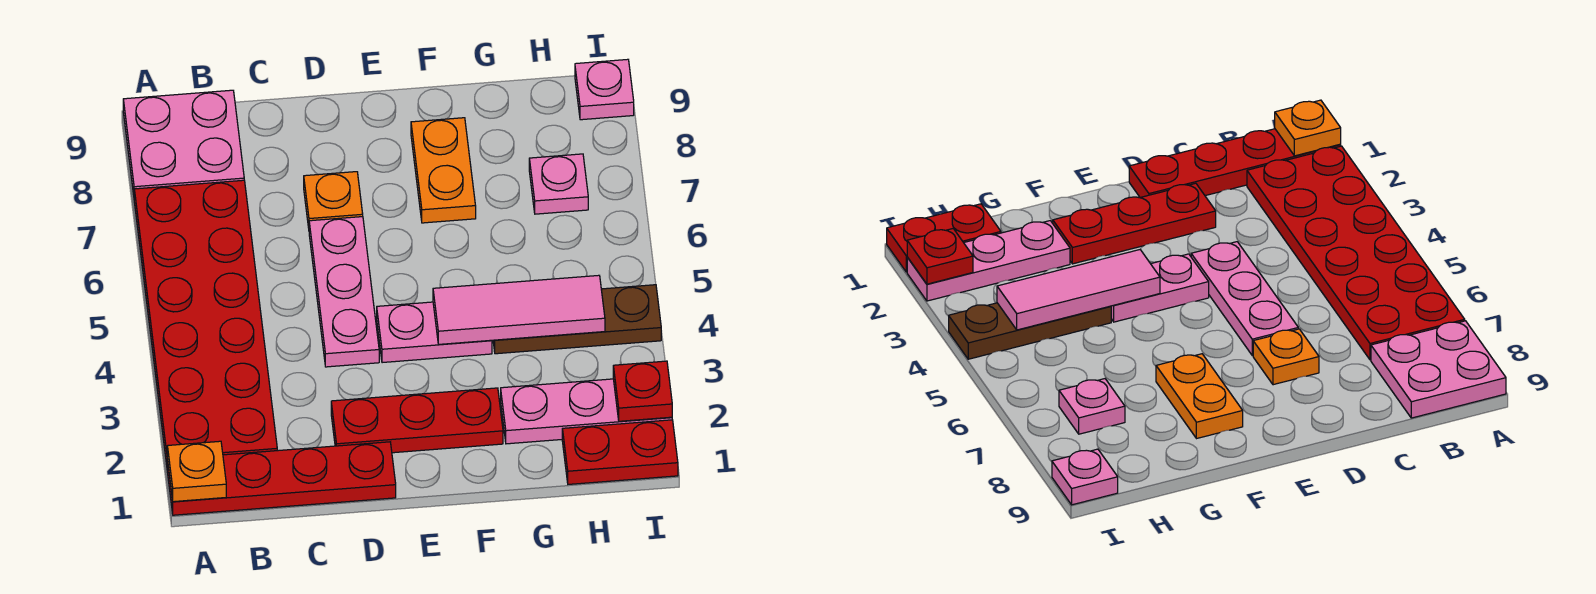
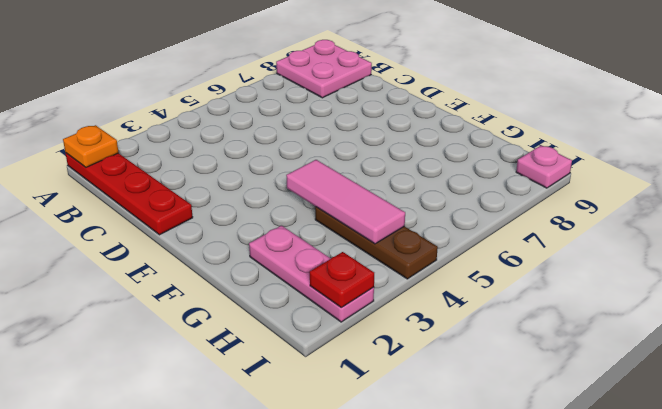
none -> red plate A2:B7 level 1
none -> red plate D2:F2 level 1
none -> pink plate D4:D6 level 1

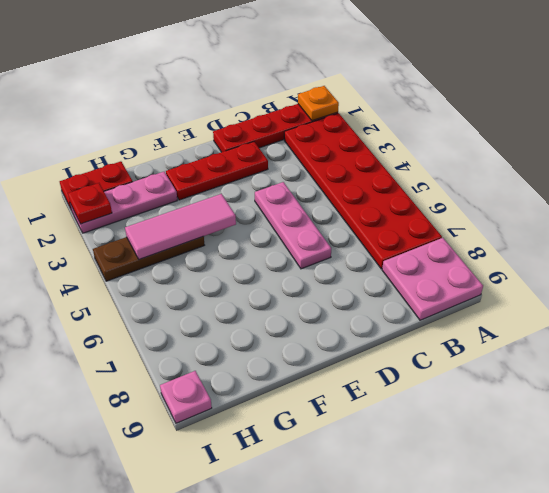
none -> orange plate D7 level 1
none -> pink plate E4:F4 level 1
none -> orange plate F7:F8 level 1

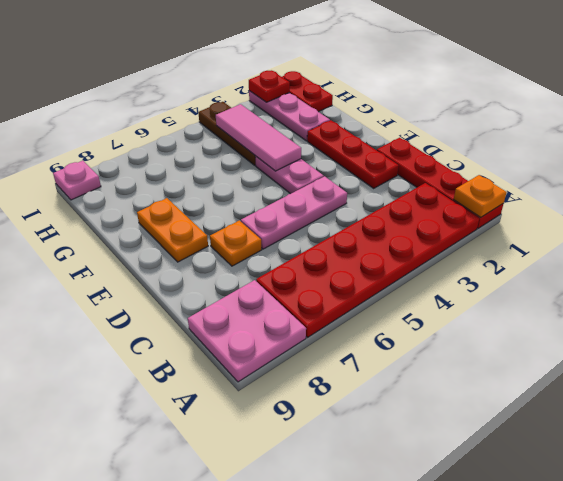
orange plate E8:F8 level 1 -> orange plate F7:F8 level 1
none -> pink plate H7 level 1

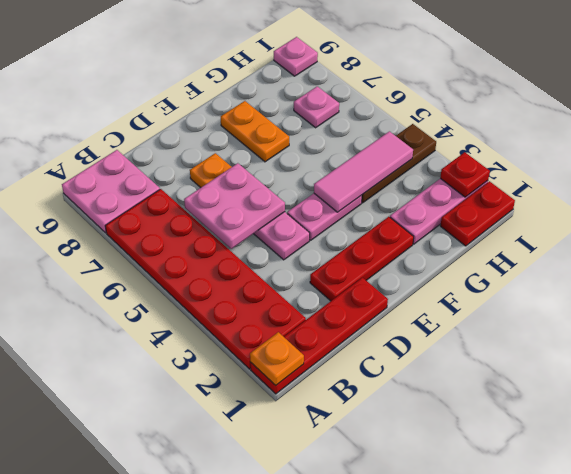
pink plate C5:D6 level 2 -> none

